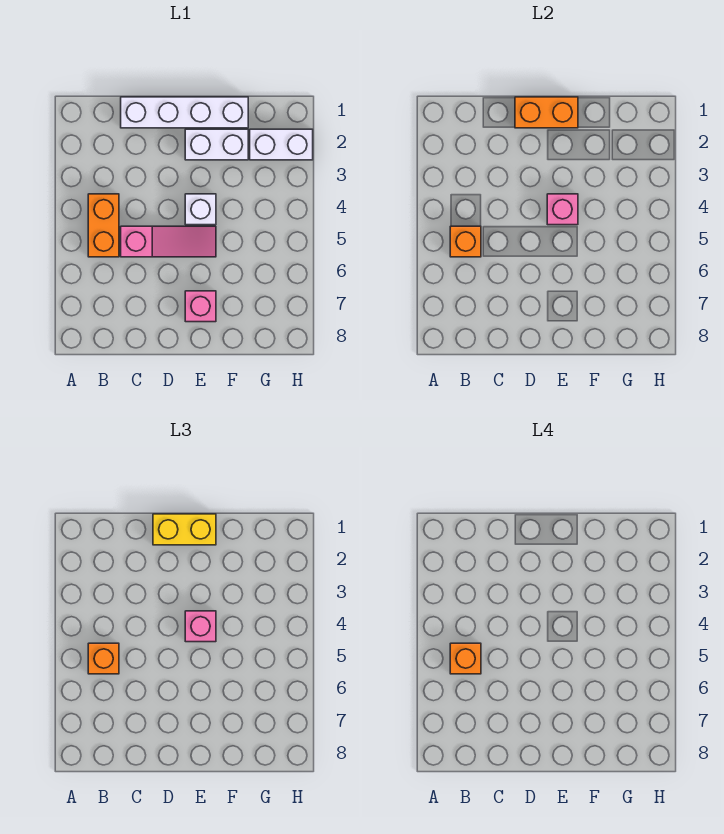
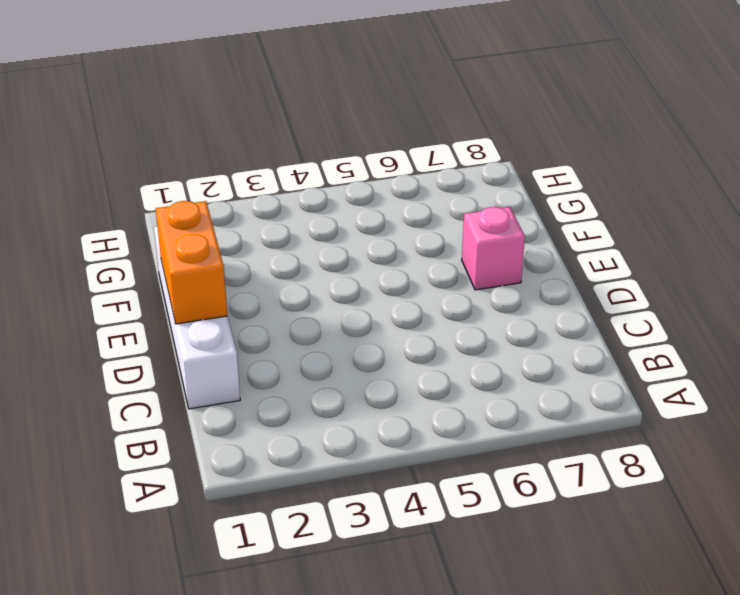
none -> orange brick B4:B5 level 1
none -> pink slope C5:E5 level 1 top C
none -> white brick E2:F2 level 1

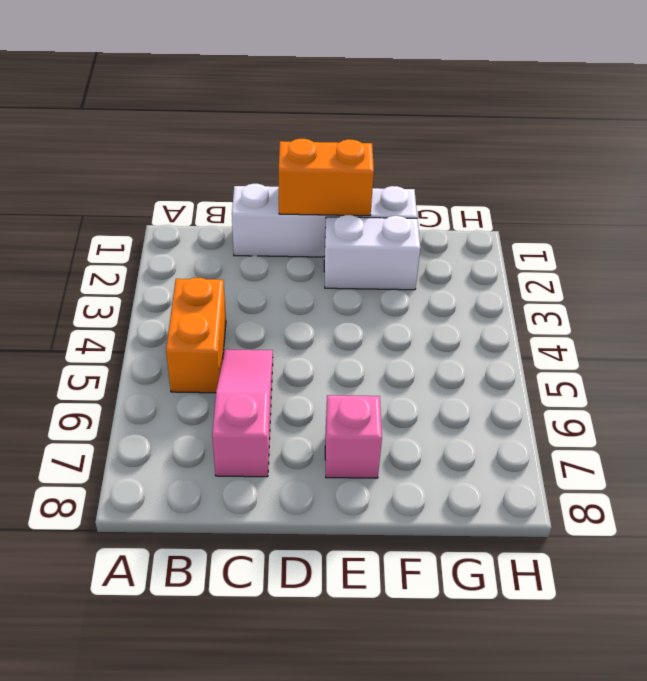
pink slope C5:C7 level 1 top 7 -> pink slope C5:E5 level 1 top C
none -> white brick E4 level 1
none -> white brick G2:H2 level 1
none -> orange brick B5 level 2

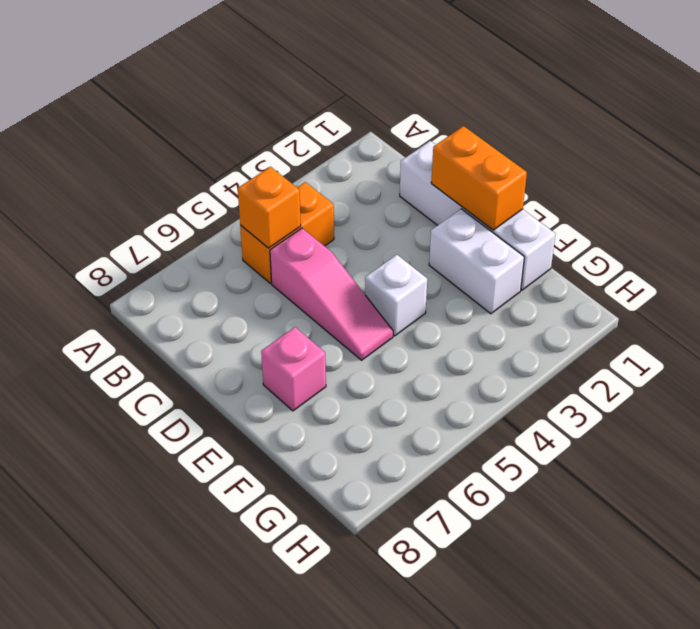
none -> white brick G2:H2 level 1
none -> pink brick E4 level 2
none -> orange brick B5 level 3

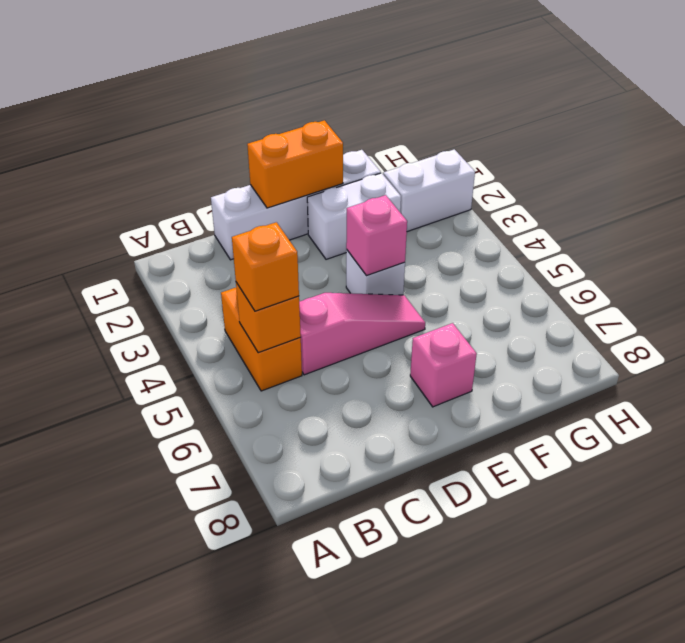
none -> yellow brick D1:E1 level 3
none -> pink brick E4 level 3
none -> orange brick B5 level 4

